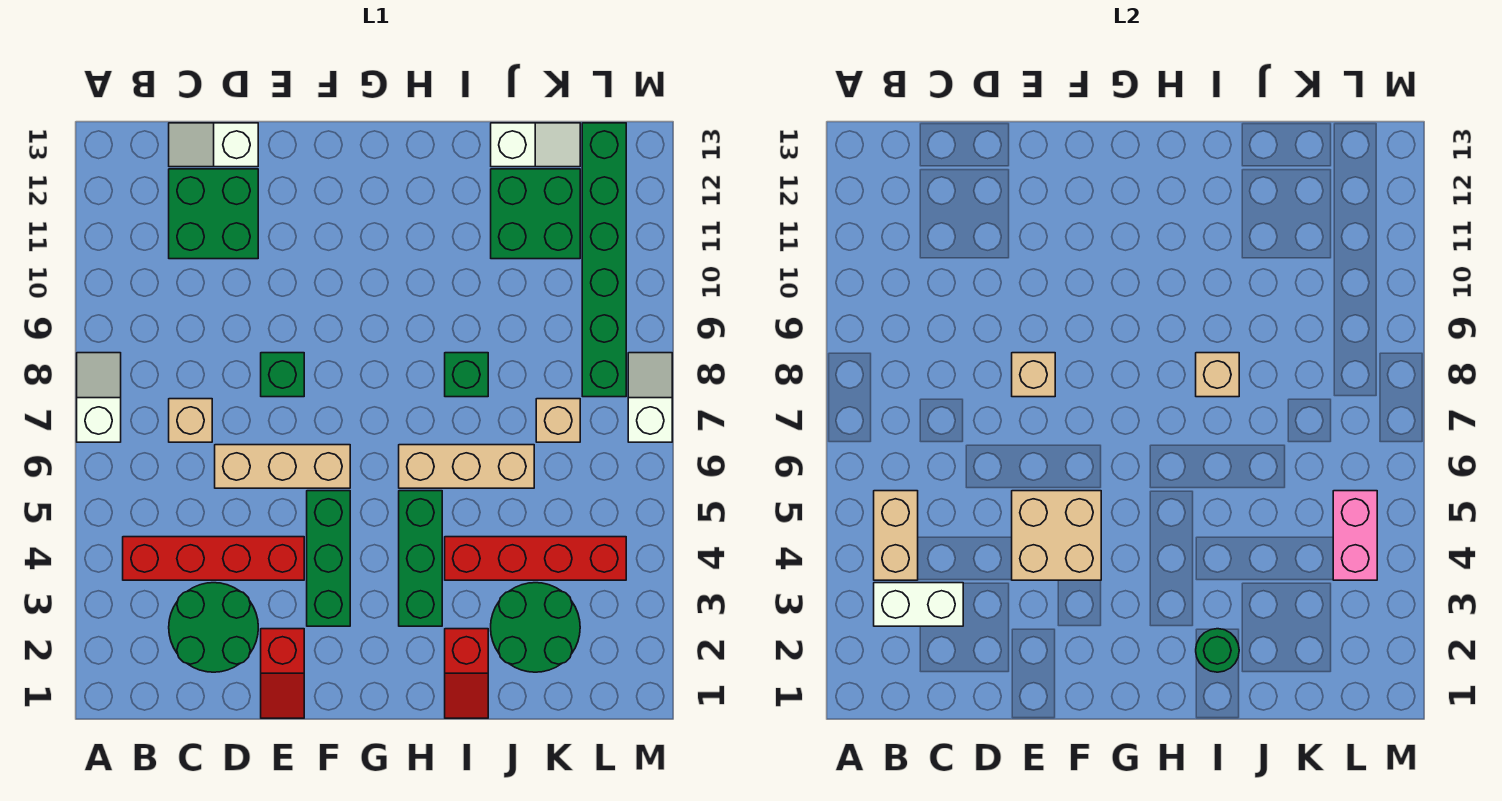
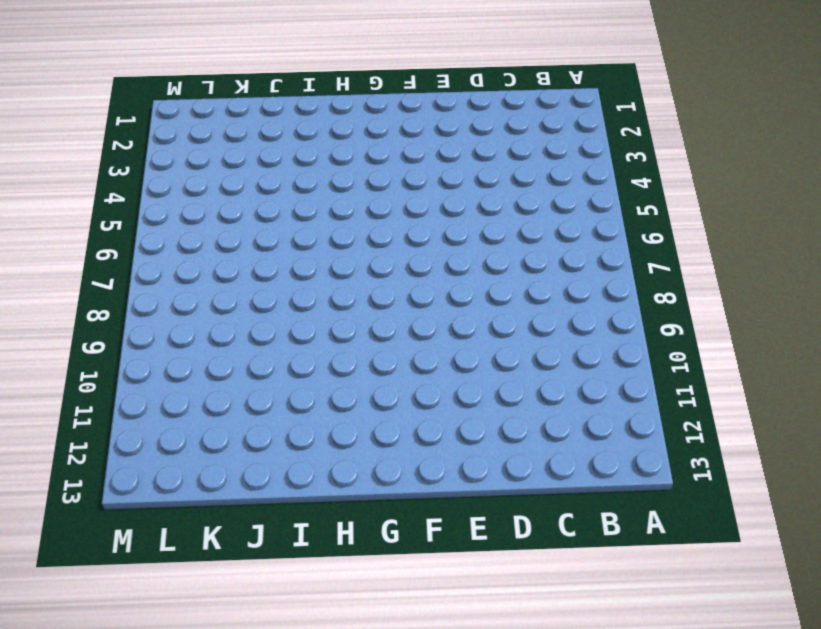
none -> white slope A7:A8 level 1 top 7
none -> red brick B4:E4 level 1
none -> green round brick C2:D3 level 1

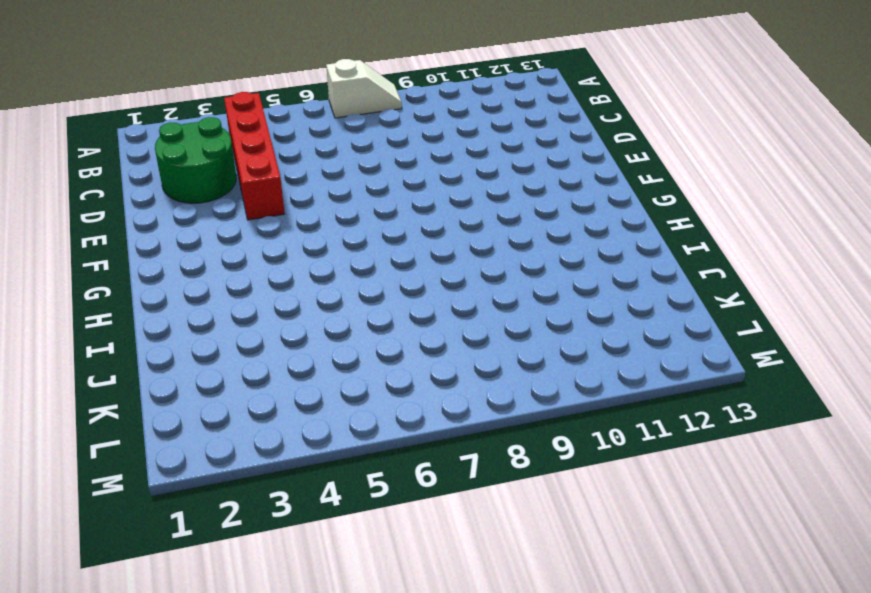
none -> tan brick C7 level 1
none -> green brick C11:D12 level 1
none -> white slope C13:D13 level 1 top D

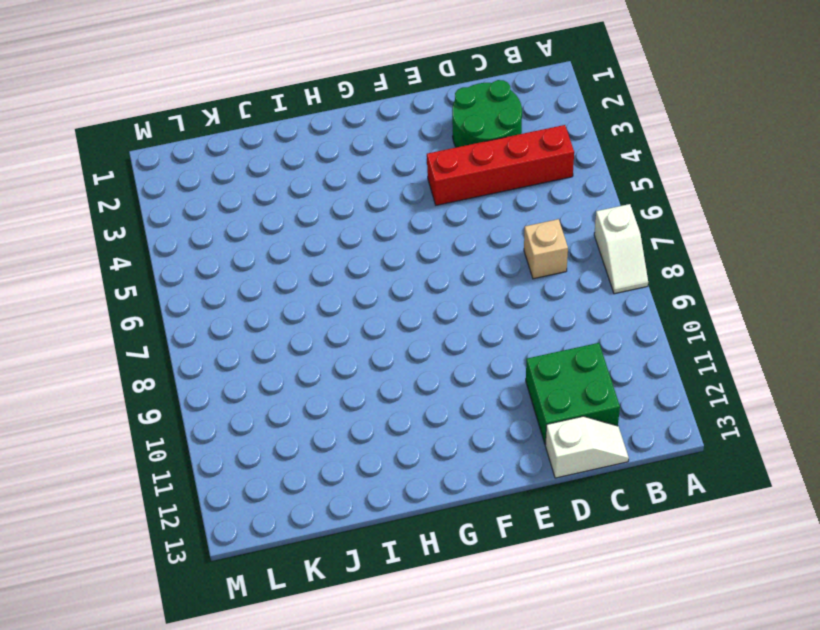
none -> tan brick D6:F6 level 1
none -> red slope E1:E2 level 1 top 2
none -> green brick E8 level 1

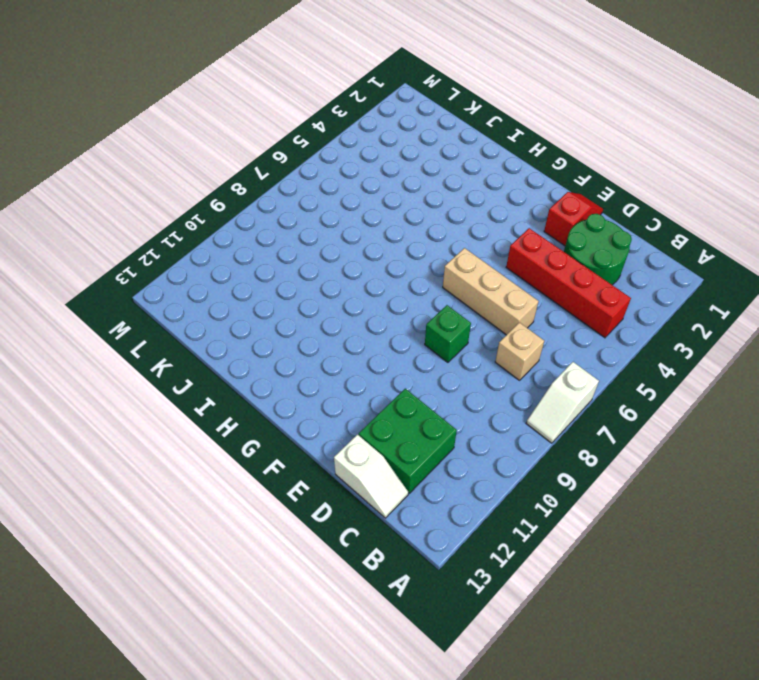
none -> green brick F3:F5 level 1
none -> green brick H3:H5 level 1
none -> tan brick H6:J6 level 1

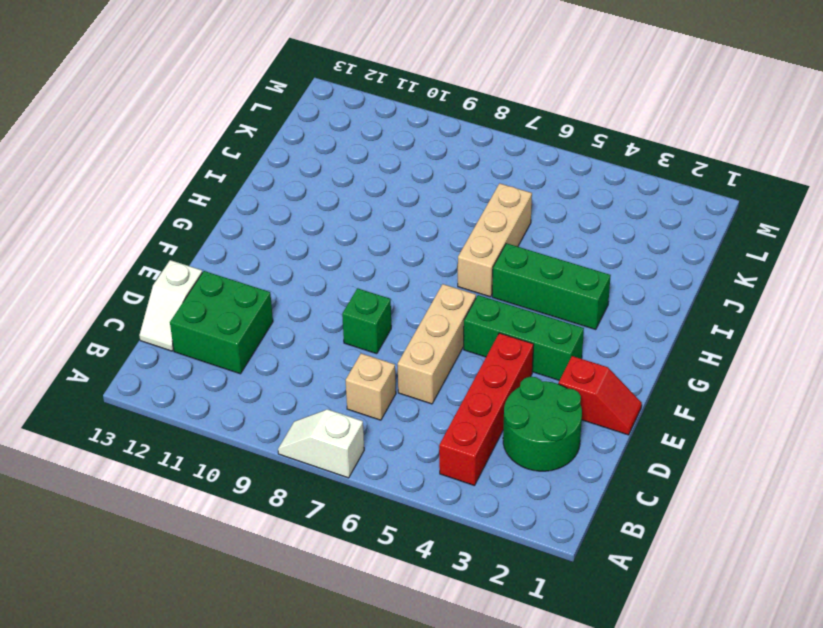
none -> red slope I1:I2 level 1 top 2
none -> red brick I4:L4 level 1
none -> green brick I8 level 1

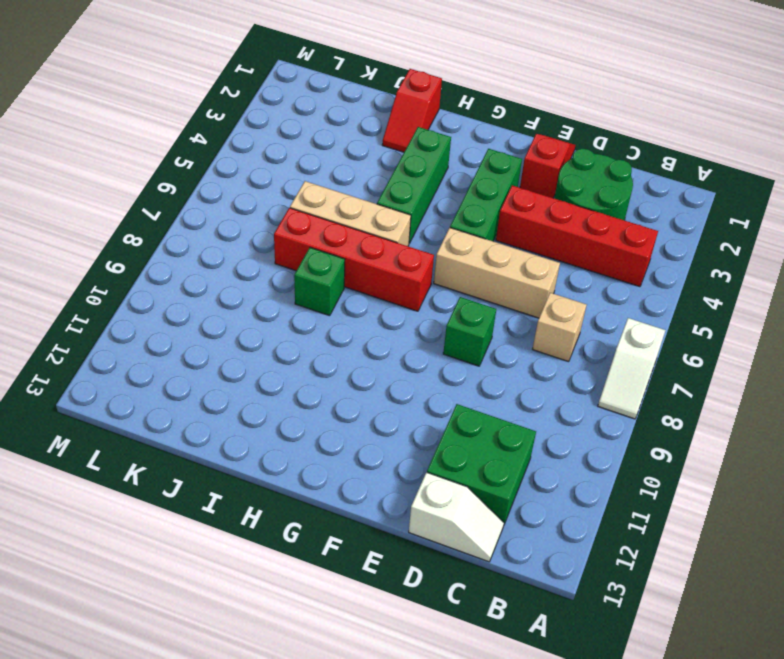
red brick G7:J7 level 1 -> red brick I4:L4 level 1
red slope I1:I2 level 1 top 1 -> red slope I1:I2 level 1 top 2
none -> green round brick J2:K3 level 1
none -> green brick J11:K12 level 1
none -> white slope J13:K13 level 1 top J

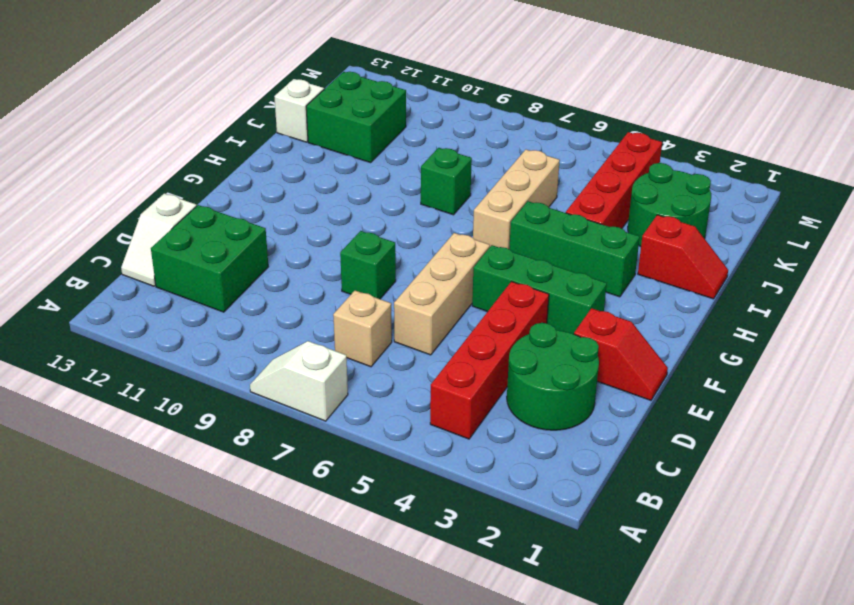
none -> tan brick K7 level 1
none -> green brick L8:L13 level 1
none -> white slope M7:M8 level 1 top 7

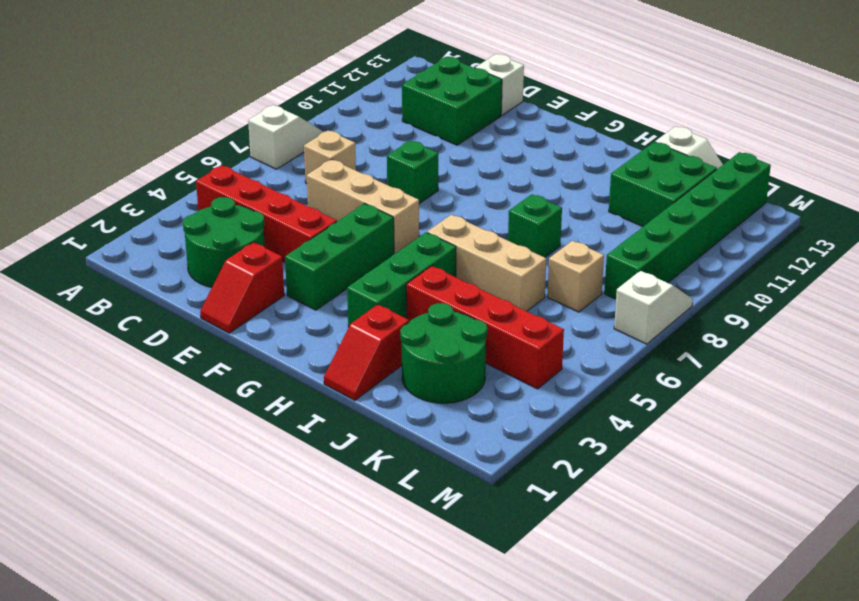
none -> white brick B3:C3 level 2
none -> tan brick B4:B5 level 2
none -> tan brick E4:F5 level 2

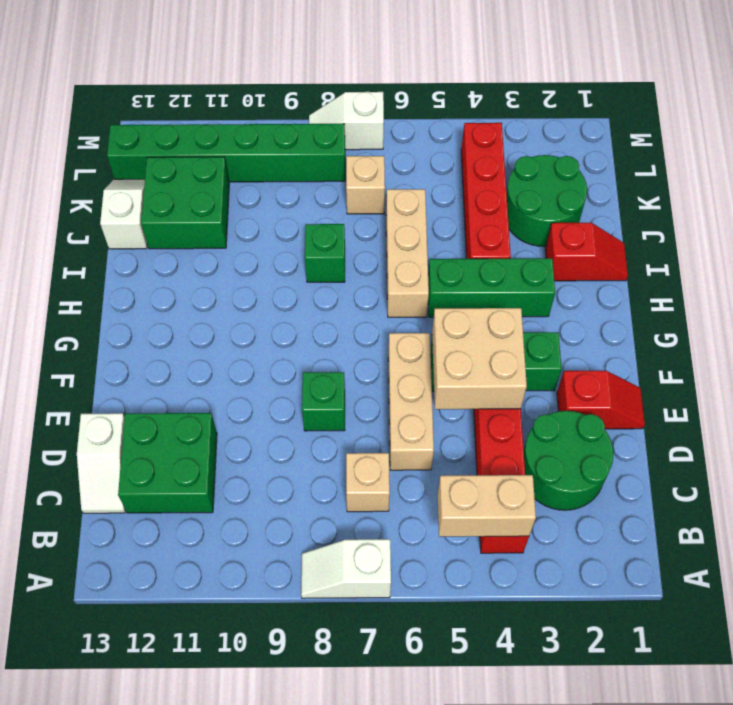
none -> white brick B3:C3 level 2
none -> tan brick E8 level 2
none -> green round brick I2 level 2

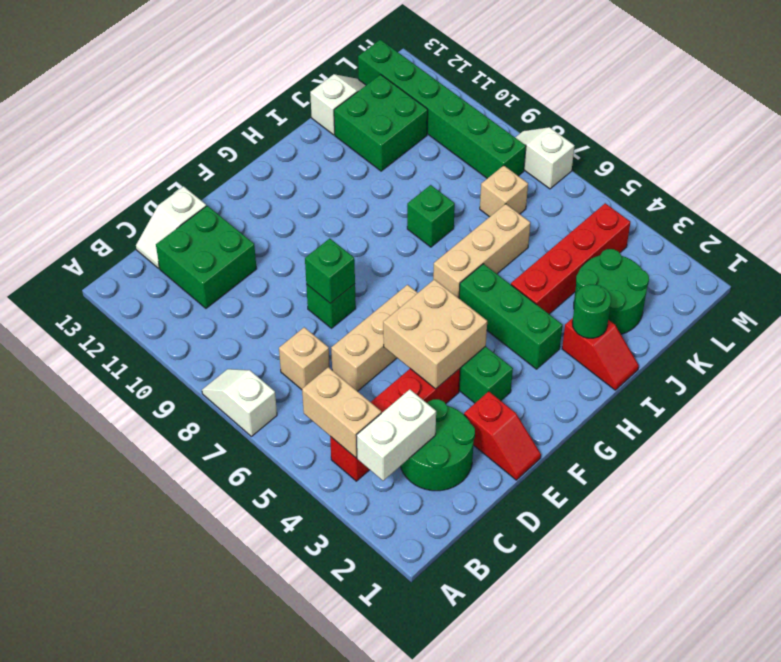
green brick E8 level 2 -> tan brick E8 level 2
none -> tan brick I8 level 2
none -> pink brick L4:L5 level 2

